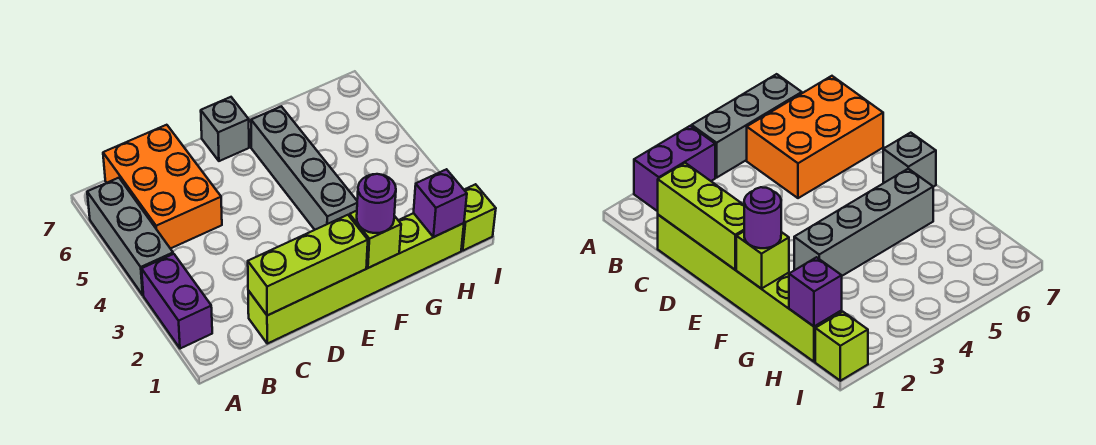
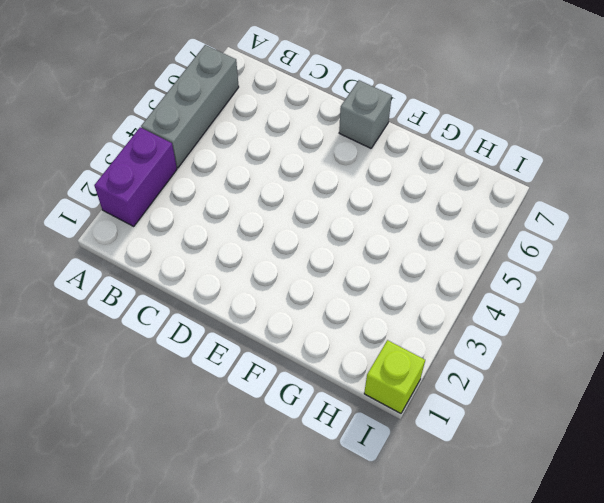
none -> orange brick B5:C7 level 1
none -> lime brick C1:H1 level 1

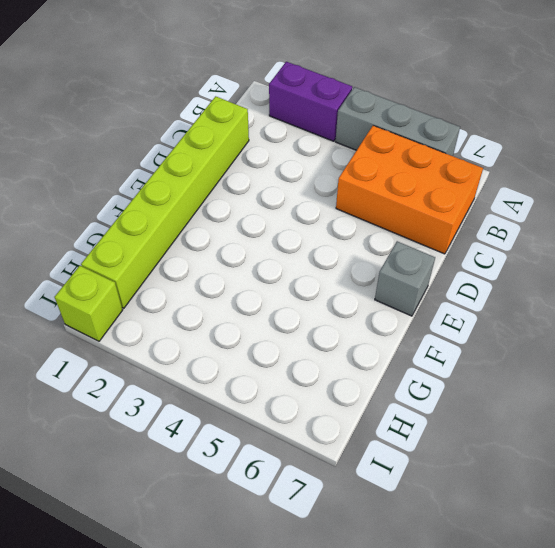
none -> grey brick F3:F6 level 1
none -> lime brick C1:E1 level 2

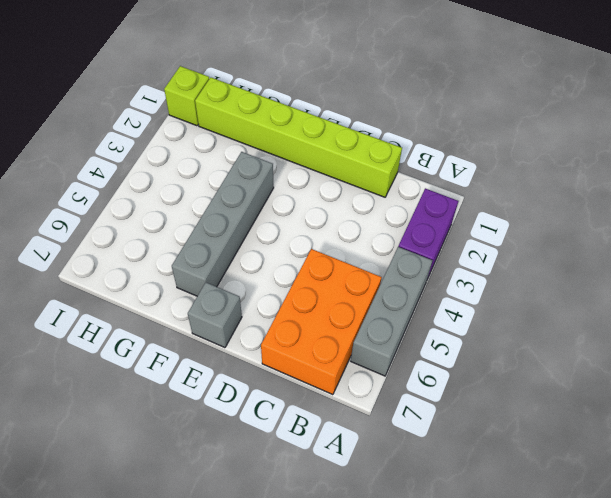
none -> lime brick C1:E1 level 2
none -> lime brick F1 level 2

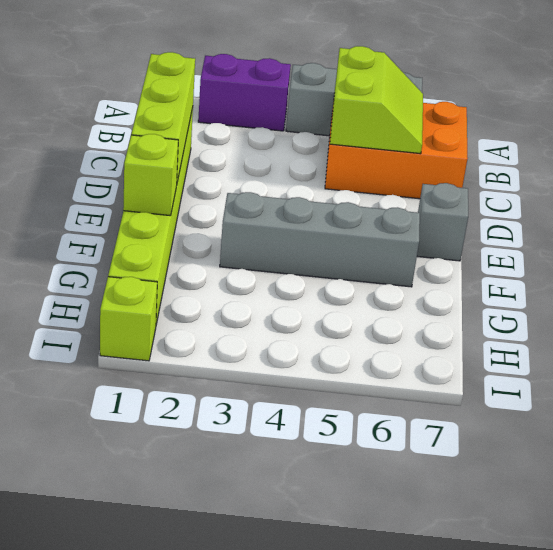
lime slope B5:C6 level 2 top 5 -> none
none -> purple brick H1 level 2
none -> purple round brick F1 level 3

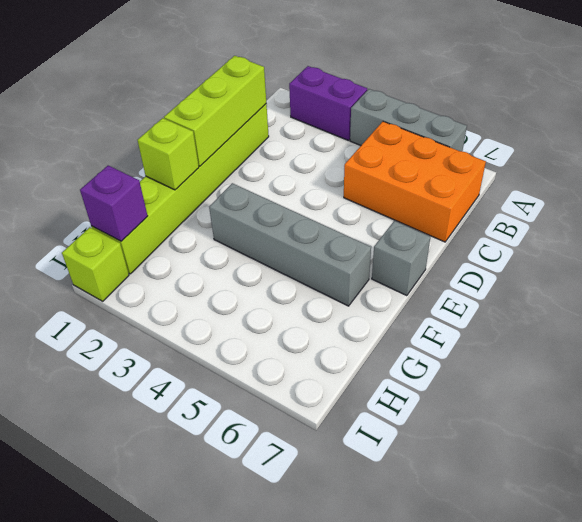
none -> purple round brick F1 level 3

